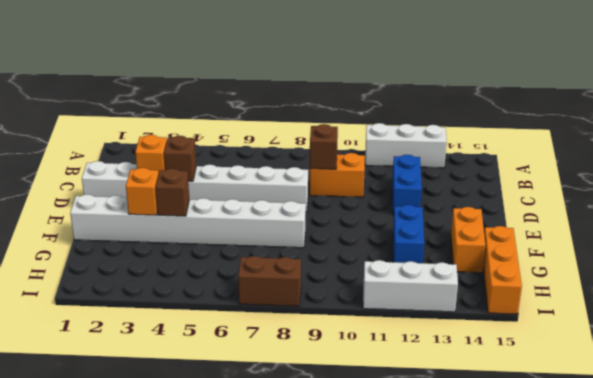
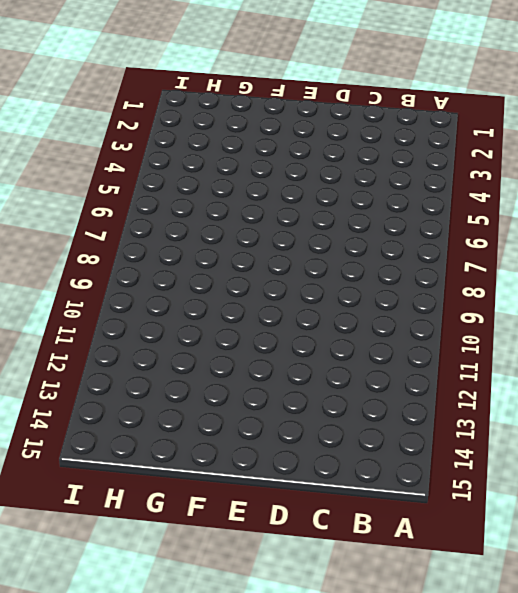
none -> white brick A11:A13 level 1
none -> orange brick C9:C10 level 1
none -> blue brick C12:D12 level 1

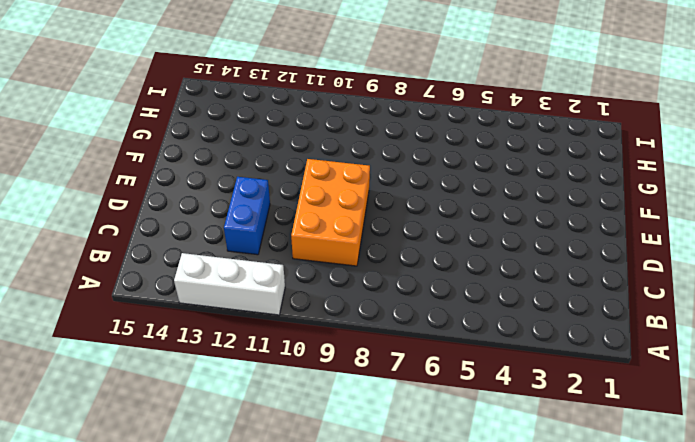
orange brick C9:E10 level 1 -> orange brick C9:C10 level 1
none -> white brick D1:D8 level 1
none -> white brick F1:F8 level 1
none -> blue brick F12:G12 level 1

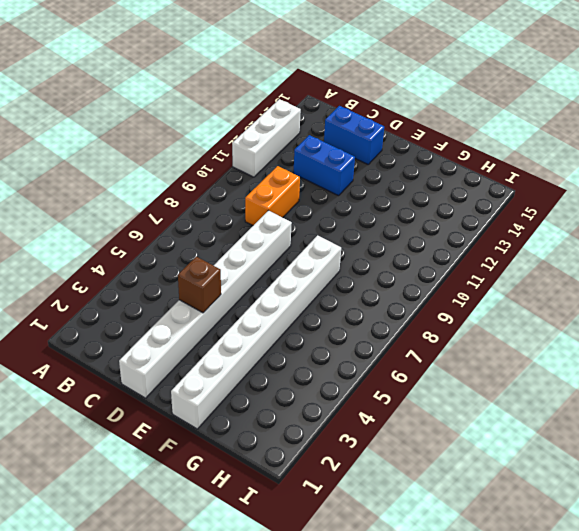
blue brick C14:D14 level 1 -> blue brick F12:G12 level 1
none -> orange brick F14:G14 level 1
none -> orange brick G15:I15 level 1
none -> brown brick I7:I8 level 1

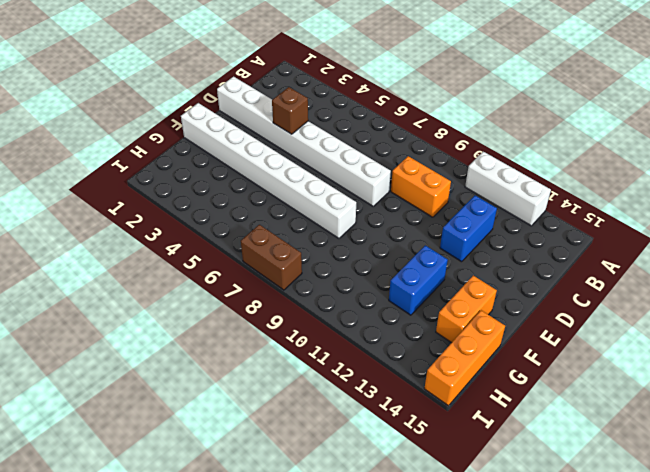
none -> white brick I11:I13 level 1
none -> brown brick C9 level 2
none -> orange brick D3 level 2

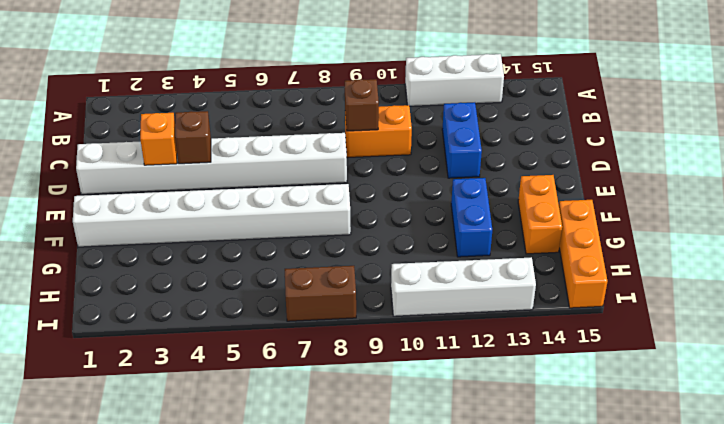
white brick I10:I13 level 1 -> white brick I11:I13 level 1
none -> orange brick F3 level 2
none -> brown brick F4 level 2

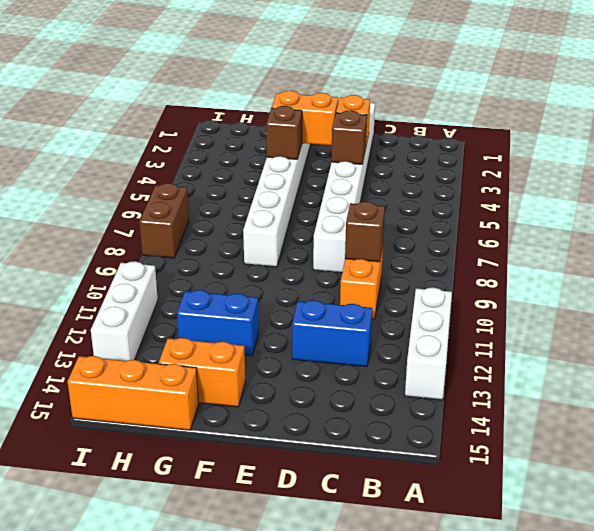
orange brick E3:F3 level 2 -> orange brick F3 level 2

